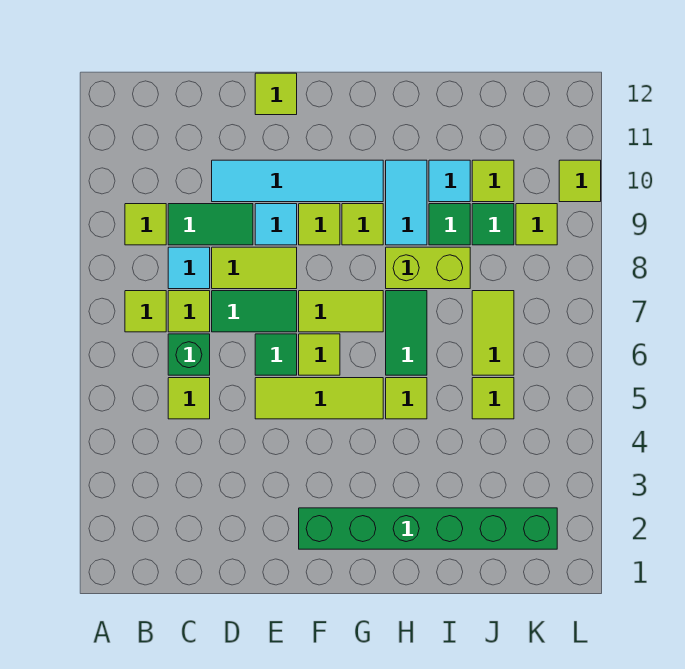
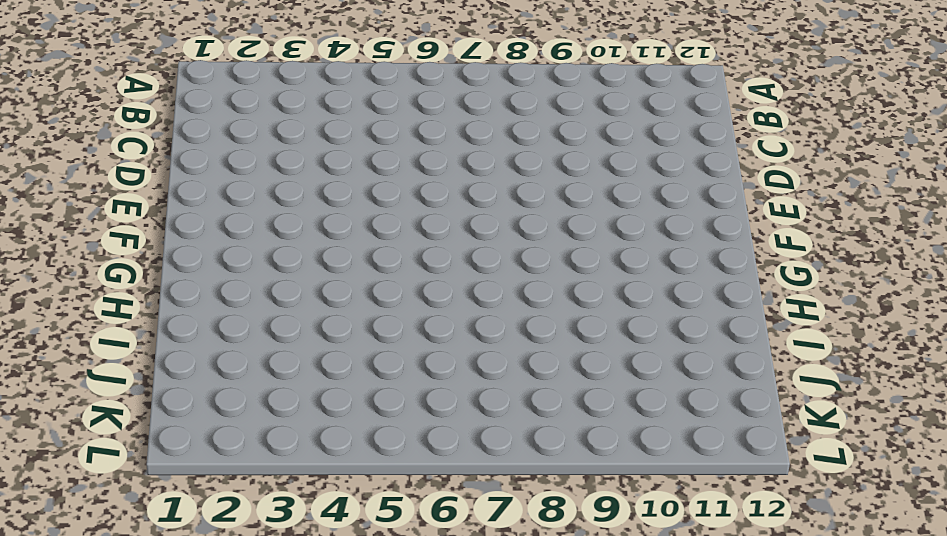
none -> lime tile B7 level 1
none -> lime tile B9 level 1
none -> lime tile C5 level 1
none -> green brick C6 level 1

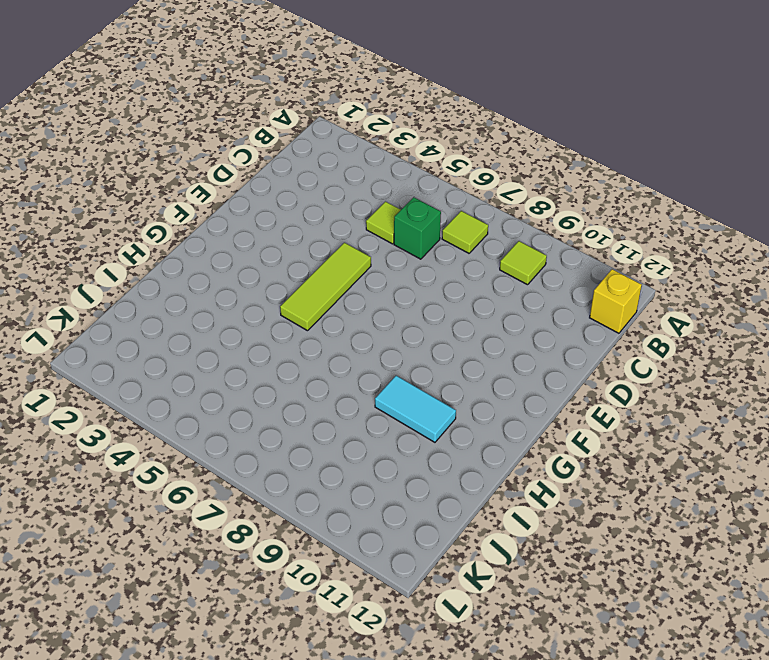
yellow brick B12 level 1 -> none
none -> lime tile C7 level 1
none -> cyan tile C8 level 1
none -> green tile C9:D9 level 1
none -> green tile D7:E7 level 1

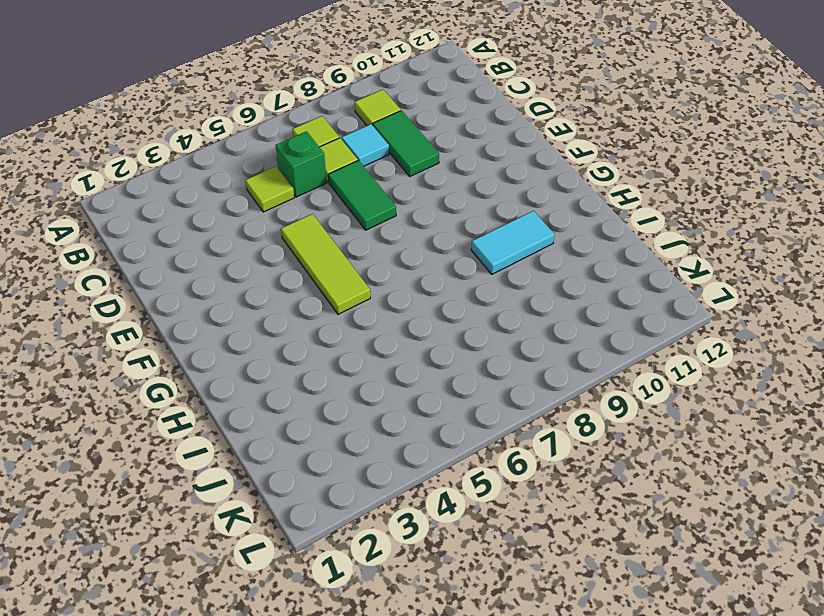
none -> lime tile D8:E8 level 1
none -> cyan tile D10:G10 level 1
none -> green tile E6 level 1
none -> cyan tile E9 level 1

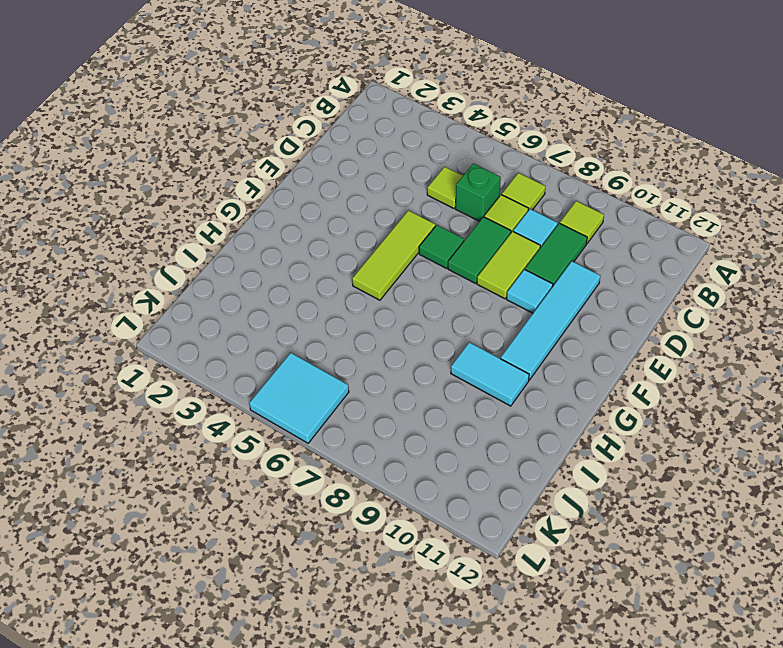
cyan tile K5:L6 level 1 -> none
none -> lime tile E12 level 1
none -> green brick F2:K2 level 1
none -> lime tile F6 level 1
none -> lime tile F7:G7 level 1

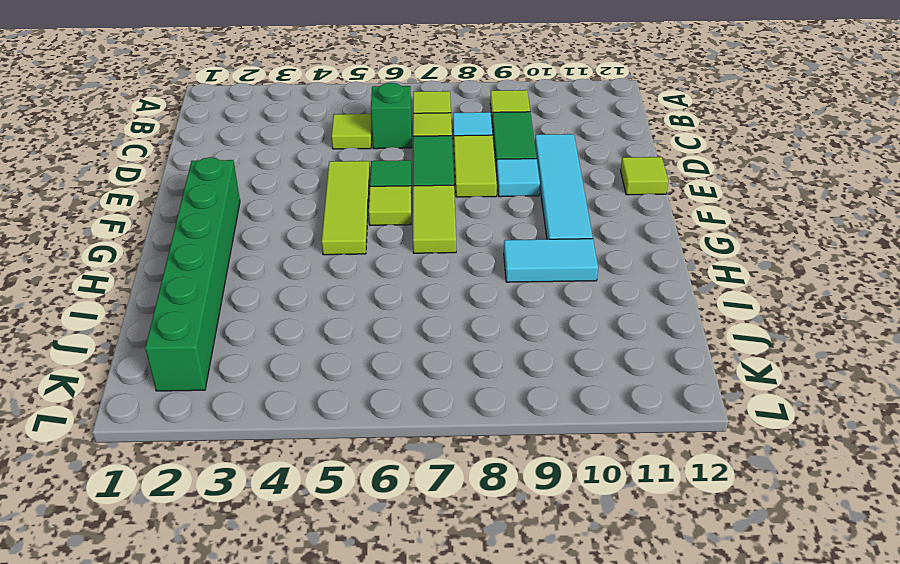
none -> lime tile F9 level 1
none -> lime tile G9 level 1
none -> lime tile H5 level 1
none -> green tile H6:H7 level 1

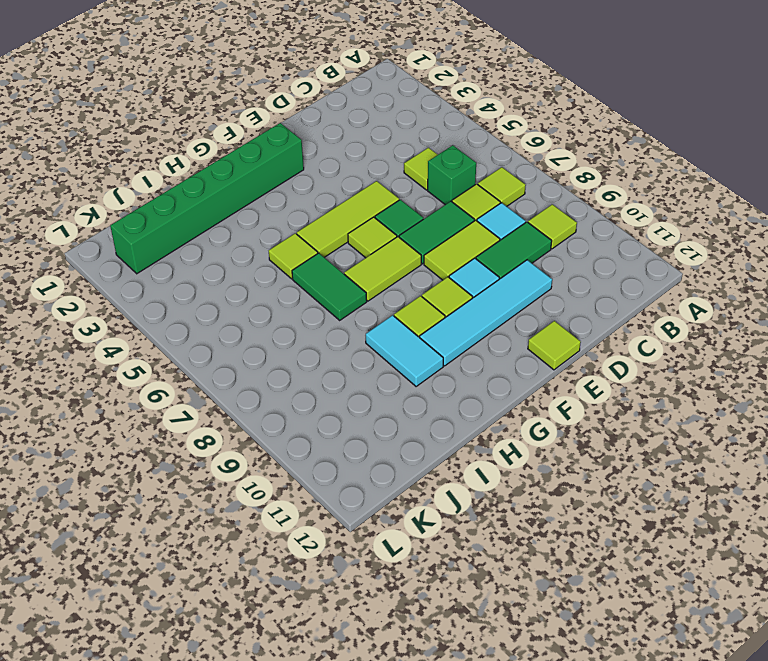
none -> lime brick H8:I8 level 1
none -> green tile I9 level 1
none -> cyan tile I10 level 1
none -> lime tile J5 level 1

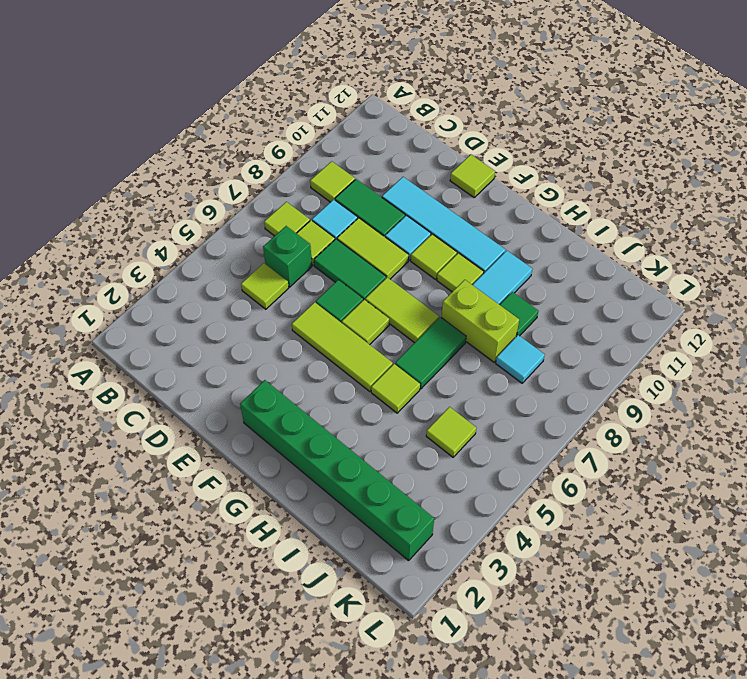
cyan tile J8 level 1 -> cyan tile I10 level 1
none -> lime tile J6:J7 level 1
none -> green tile J9 level 1
none -> lime tile J10 level 1
none -> lime tile K9 level 1

